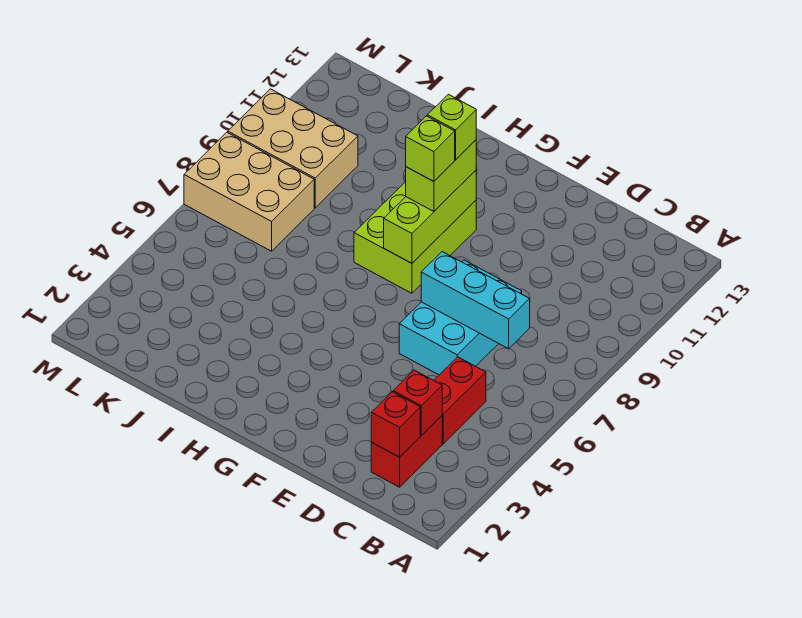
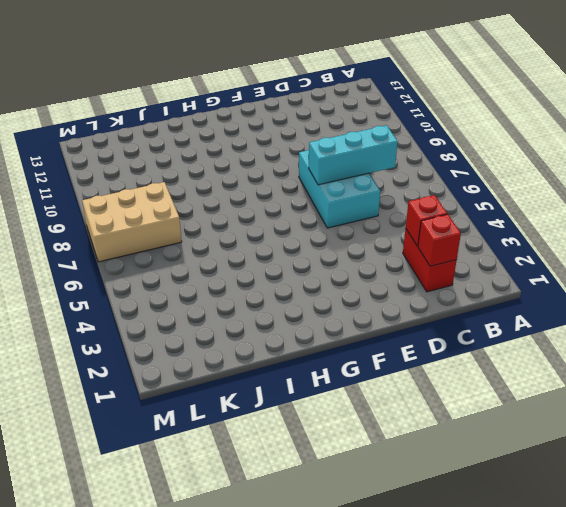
none -> red brick C4:C5 level 1
none -> lime brick G8:H10 level 1
none -> tan brick K9:M10 level 1

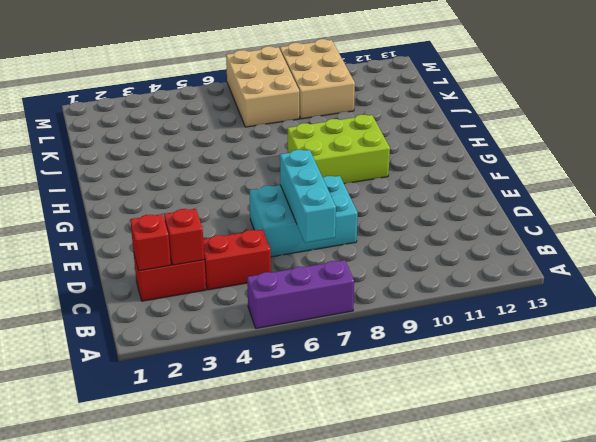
purple brick A5:A7 level 1 -> none
none -> lime brick G8:G10 level 2
none -> lime brick G9:G10 level 3
none -> lime brick G9 level 4

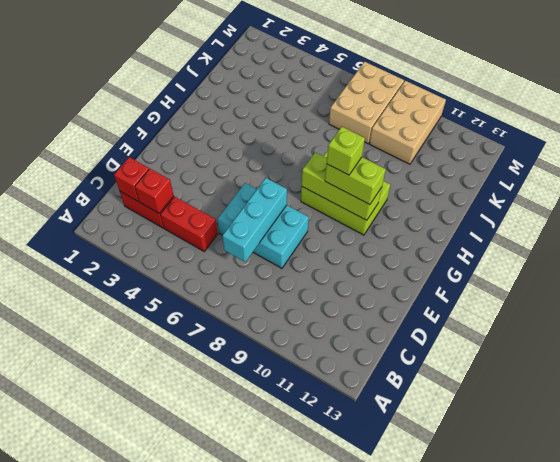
none -> lime brick G10 level 4

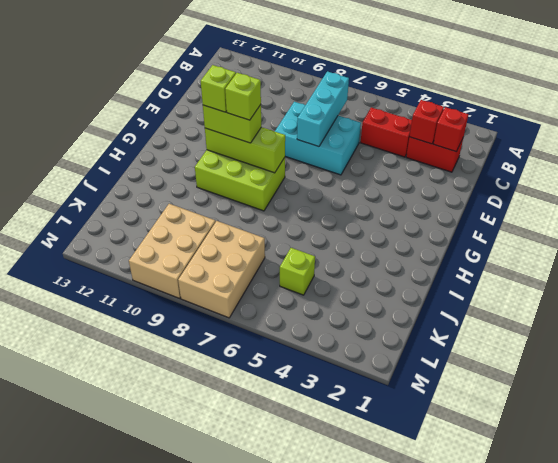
lime brick K5 level 1 -> none

